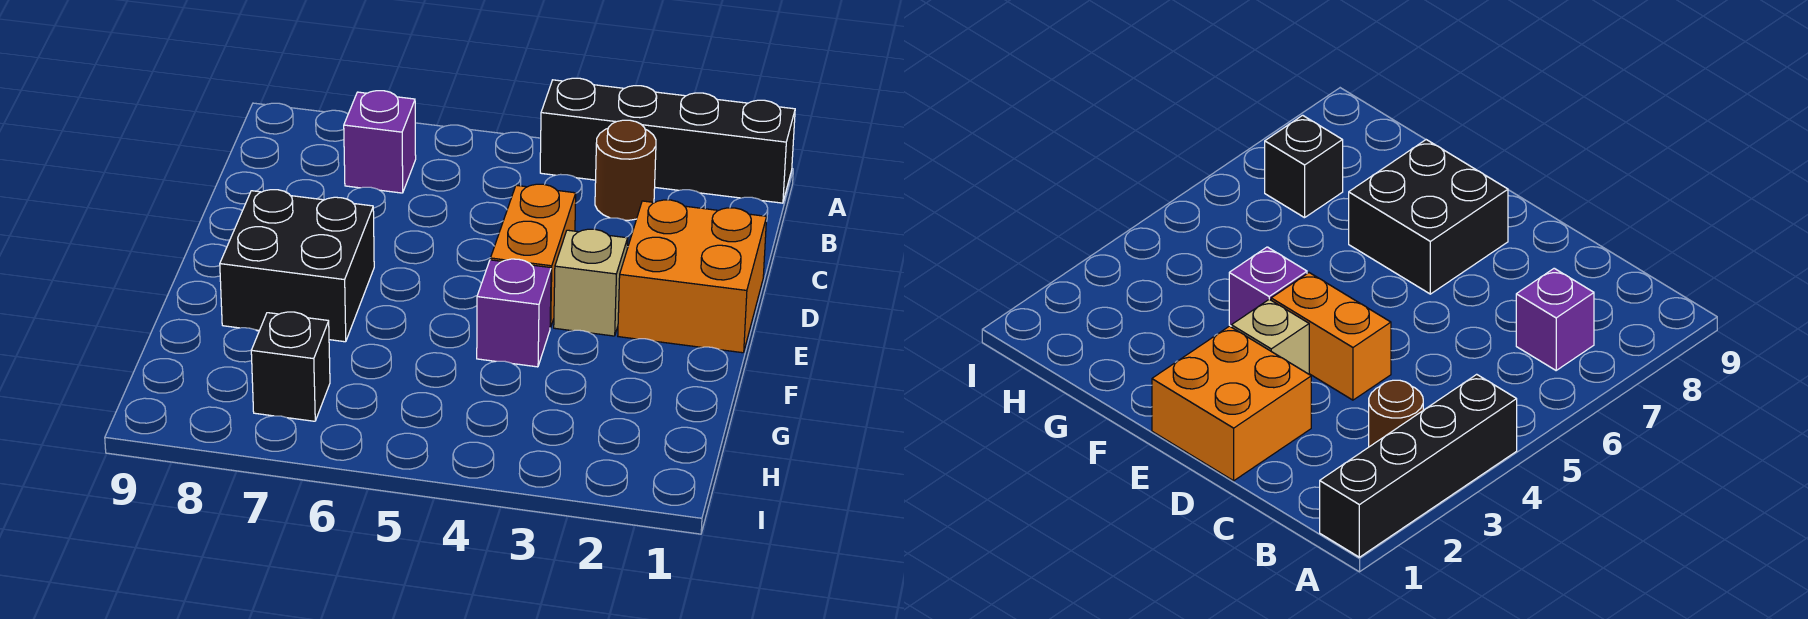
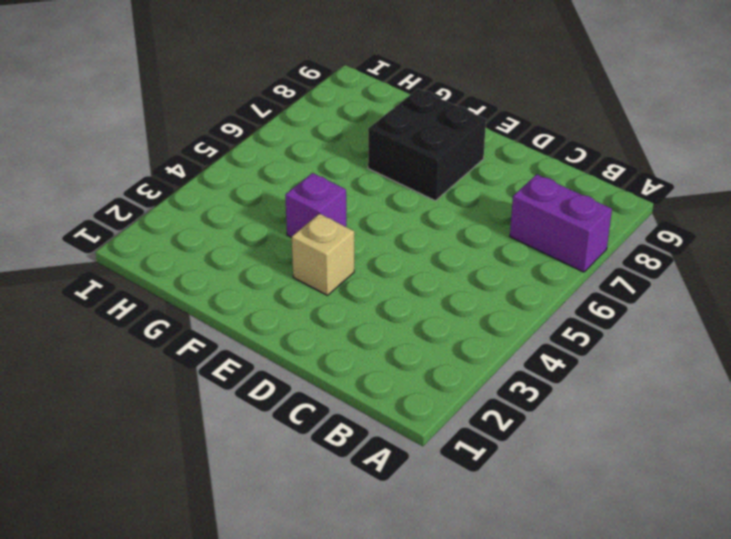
purple brick A7:B7 level 1 -> purple brick B7 level 1
none -> black brick A1:A4 level 1
none -> brown round brick B3 level 1

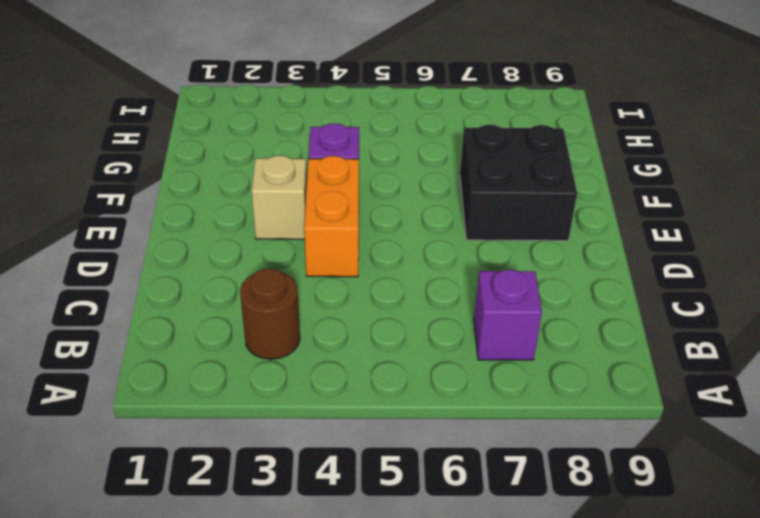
none -> black brick A1:A4 level 1
none -> orange brick D1:E2 level 1

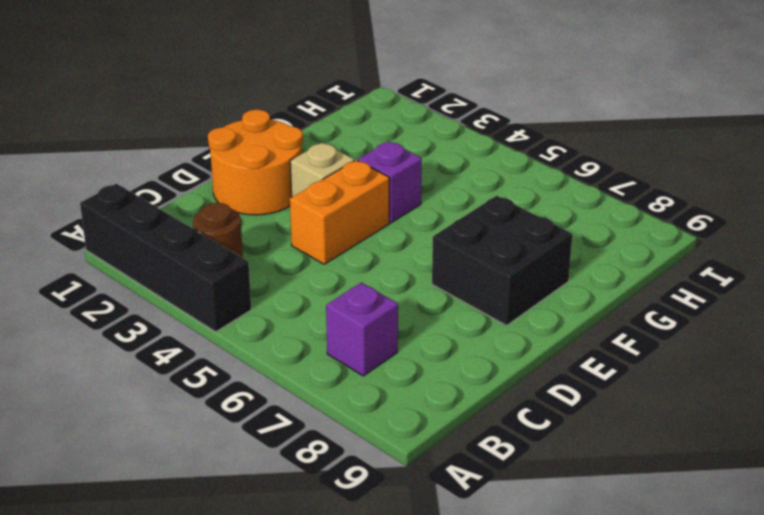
orange round brick D1:E2 level 1 -> orange brick D1:E2 level 1
none -> black brick H7 level 1

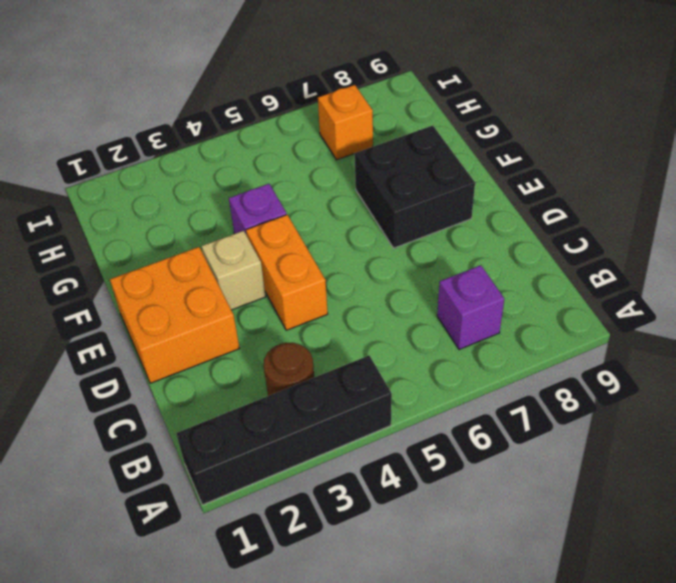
orange brick H7 level 1 -> black brick H7 level 1

